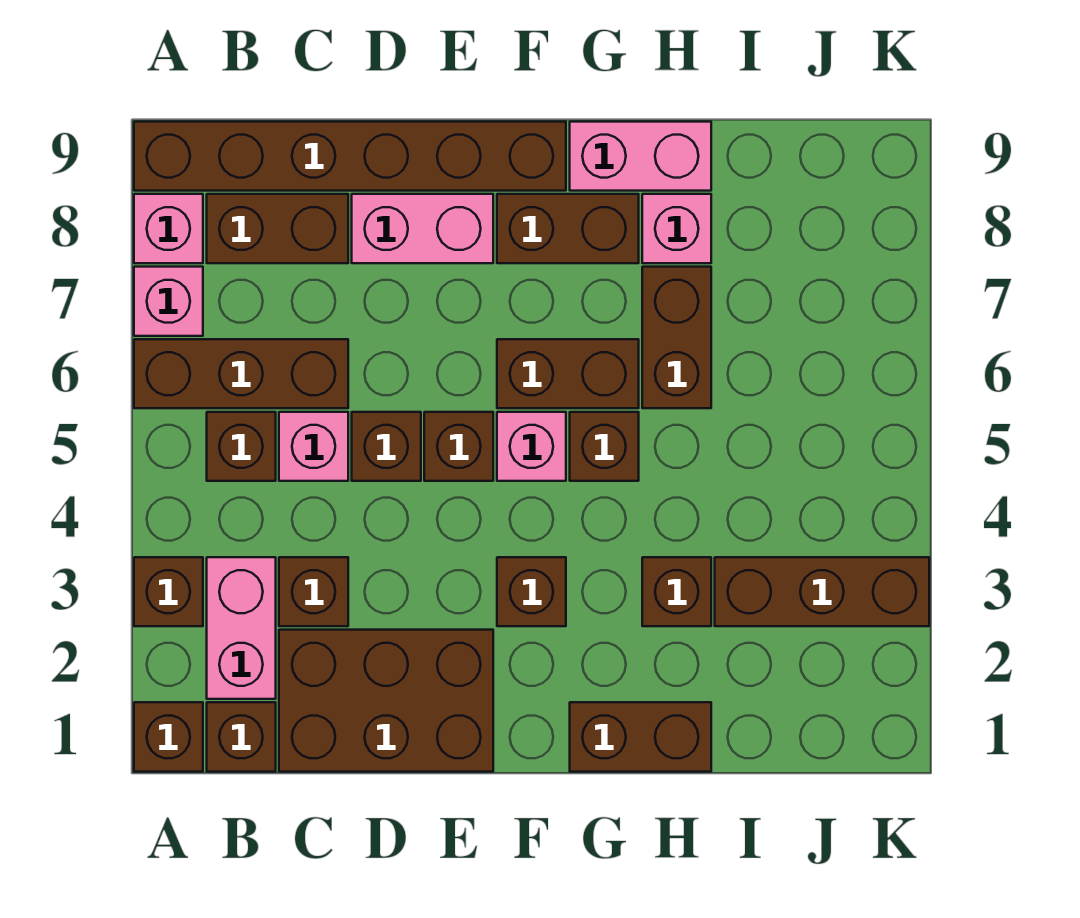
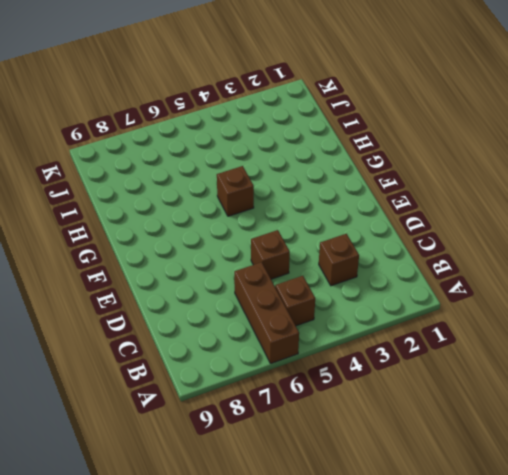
none -> brown brick A1 level 1
none -> brown brick A3 level 1
none -> pink brick A7 level 1

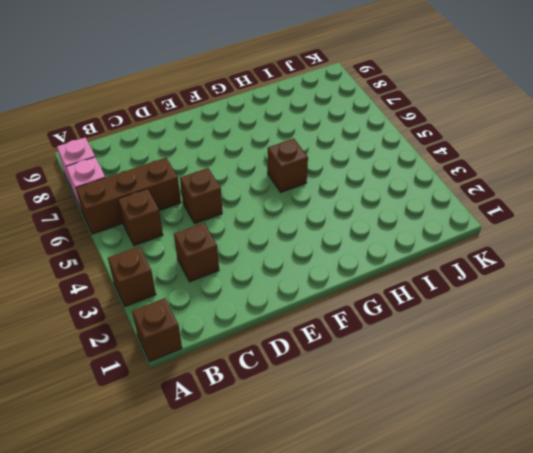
none -> brown brick A9:F9 level 1
none -> brown brick B1 level 1
none -> pink brick B2:B3 level 1

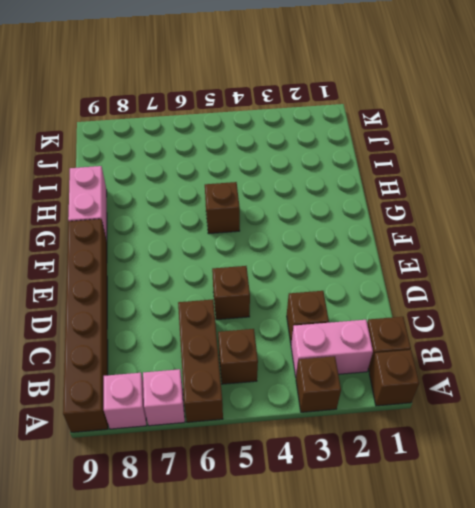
none -> brown brick B8:C8 level 1
none -> brown brick C1:E2 level 1
none -> pink brick C5 level 1

